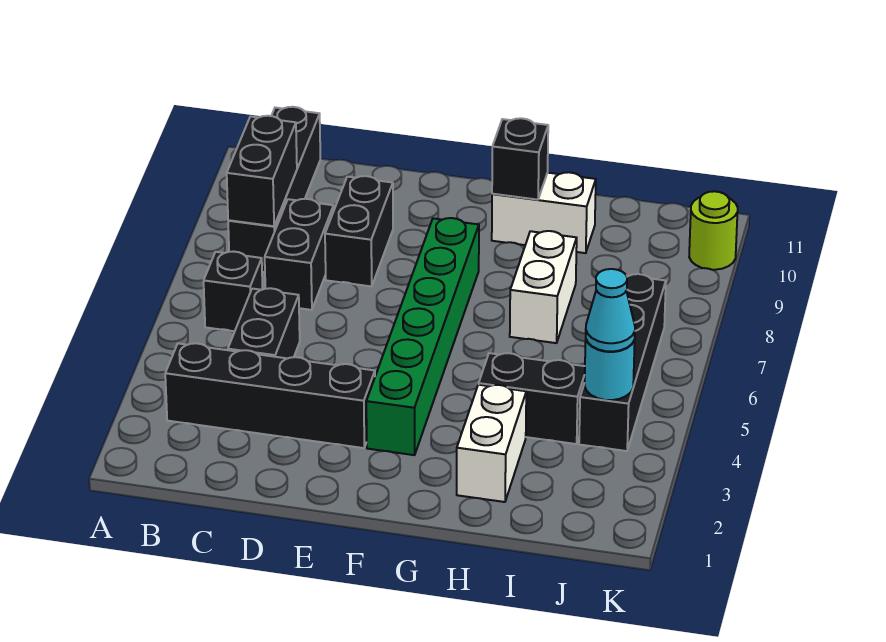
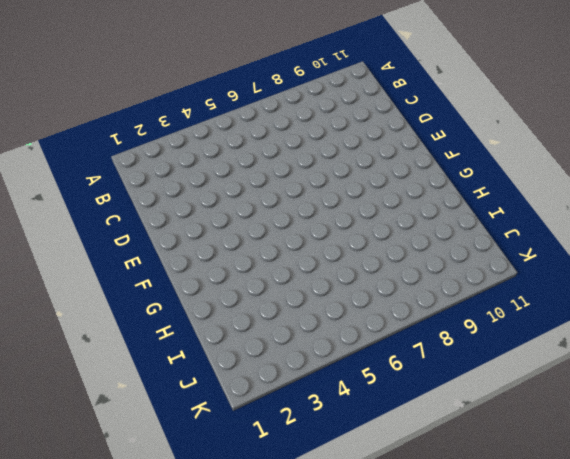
none -> black brick B3:E3 level 1
none -> black brick B6 level 1
none -> black brick B8:B11 level 1

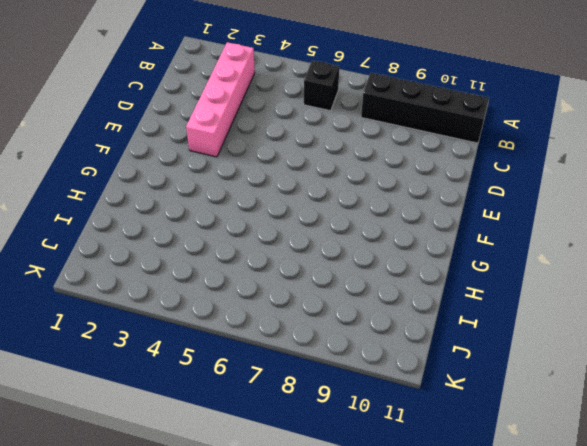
pink brick B3:E3 level 1 -> black brick B3:E3 level 1
none -> black brick C4:C5 level 1
none -> black brick C7:C8 level 1
none -> black brick D8:D9 level 1

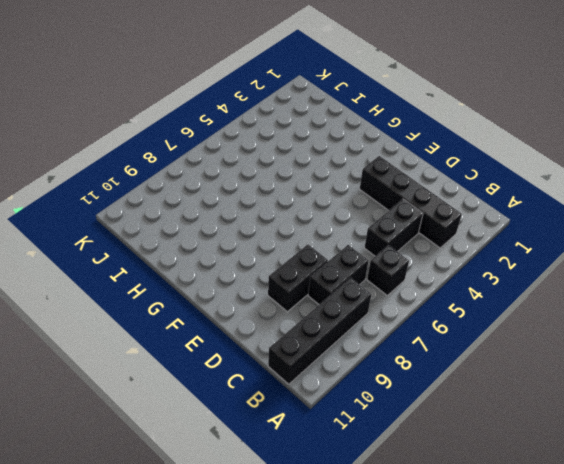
none -> green brick F3:F8 level 1
none -> white brick G10:H10 level 1
none -> white brick H2:H3 level 1

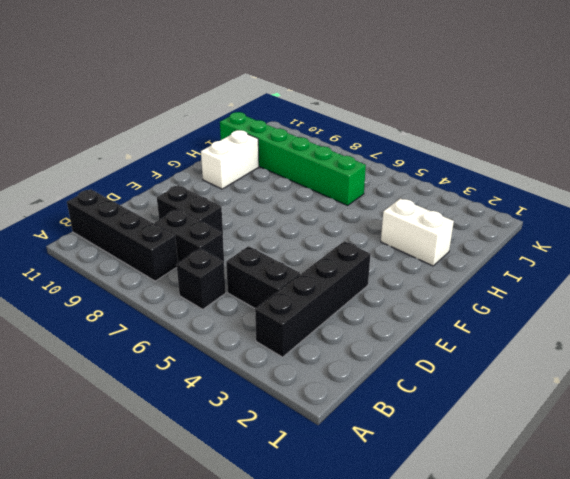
green brick I6:I11 level 1 -> green brick F3:F8 level 1
none -> black brick H4:I4 level 1
none -> white brick H7:H8 level 1
none -> black brick J4:J7 level 1

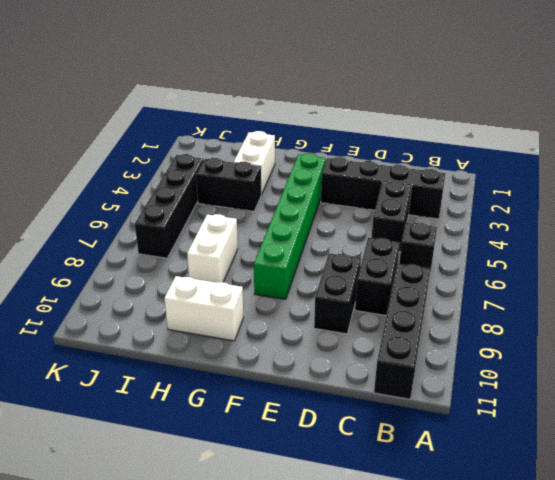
none -> lime round brick K10 level 1
none -> black brick B8:B9 level 2
none -> black brick G10 level 2

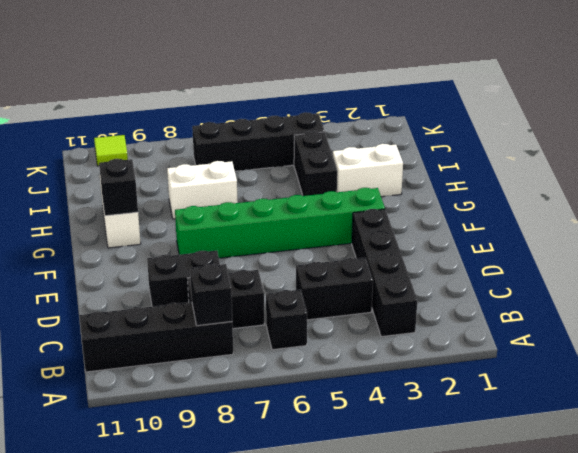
black brick B8 level 2 -> black brick B8:B9 level 2
lime tile K10 level 1 -> lime round brick K10 level 1
none -> cyan round brick J4 level 2
none -> cyan cone J4 level 3

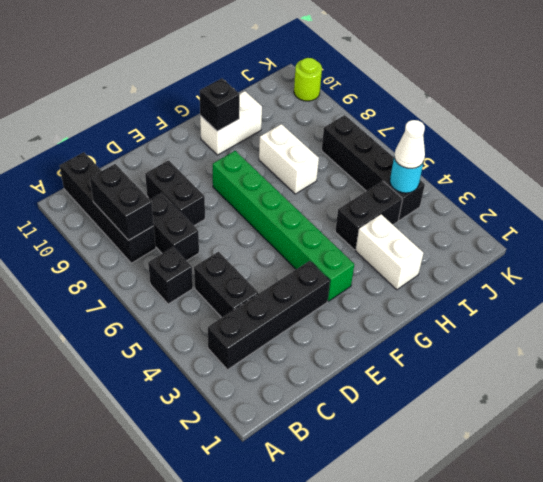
white cone J4 level 3 -> cyan cone J4 level 3

